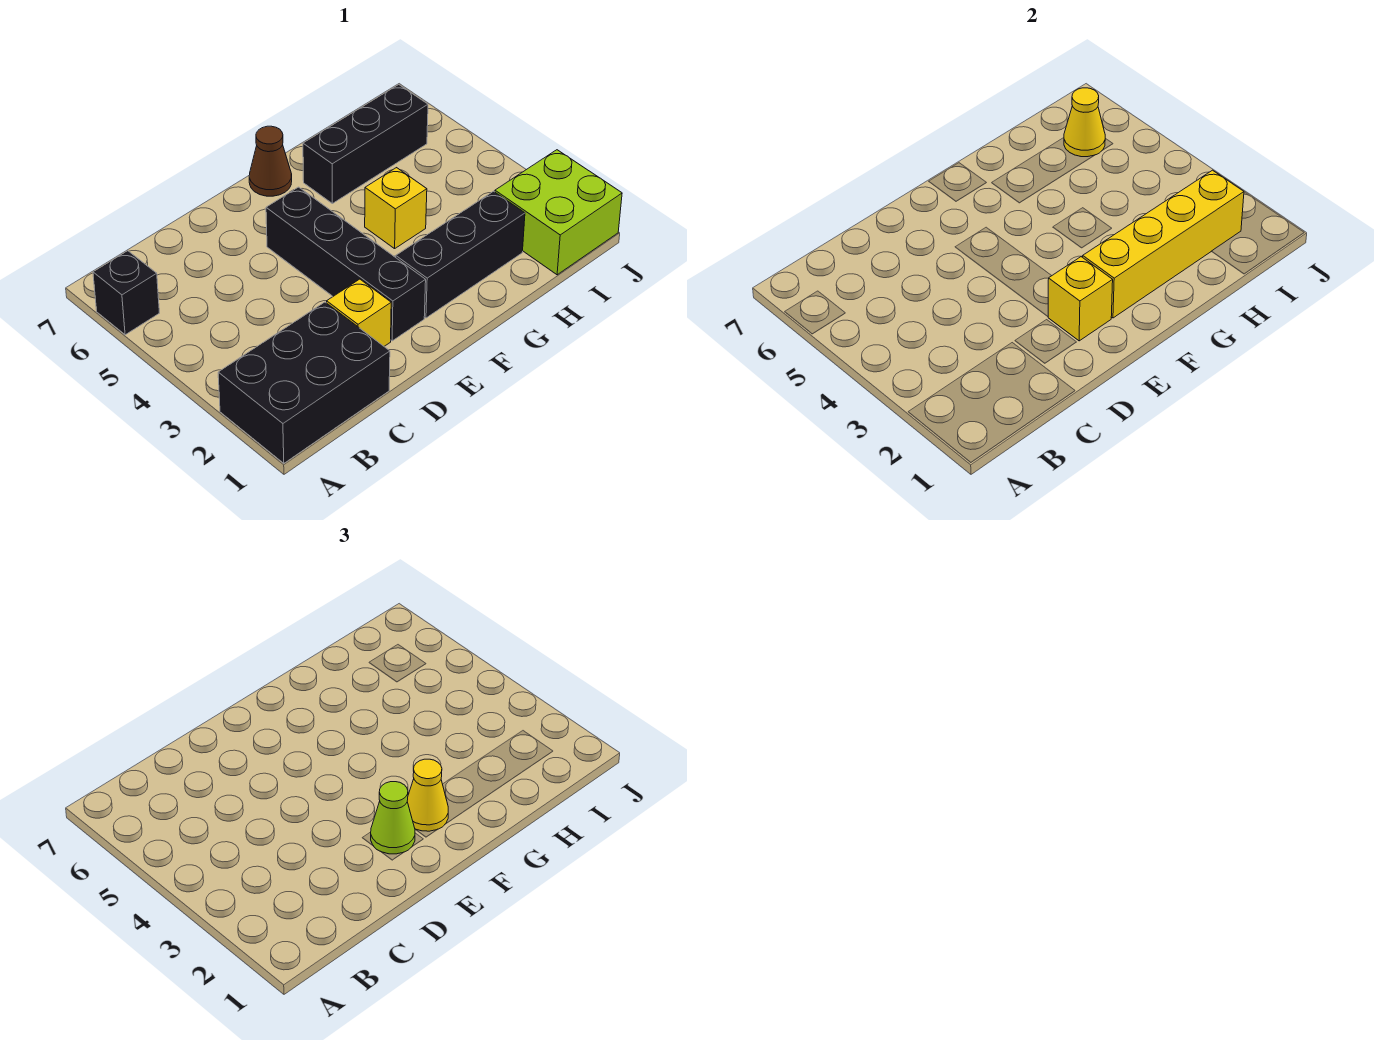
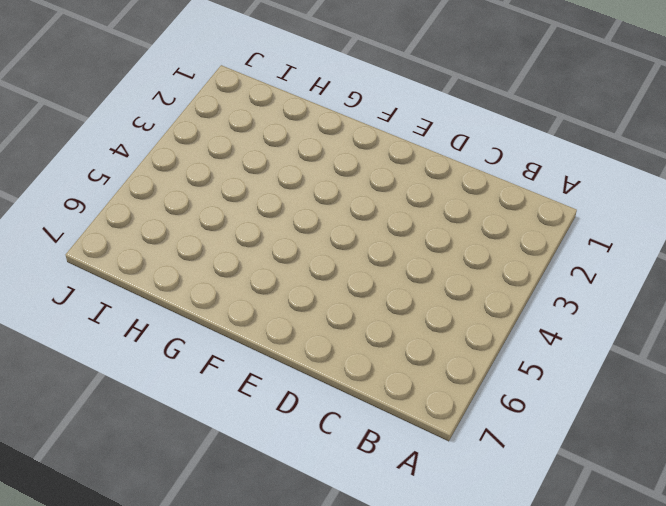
none -> black brick A1:C2 level 1
none -> black brick A6 level 1
none -> yellow brick D2 level 1

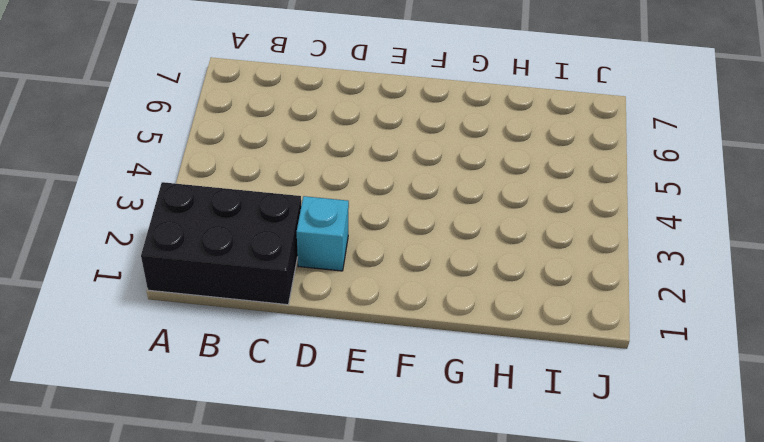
cyan brick D2 level 1 -> yellow brick D2 level 1
none -> black brick A6 level 1
none -> black brick E2:E5 level 1
none -> black brick F2:H2 level 1

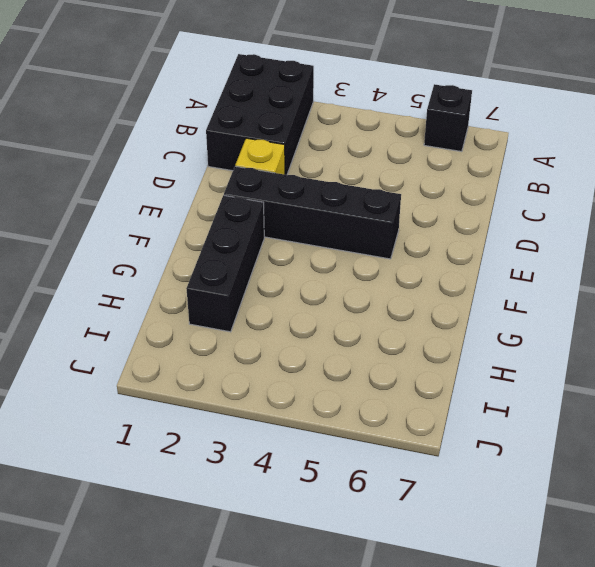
none -> brown cone F7 level 1
none -> yellow brick G4 level 1
none -> black brick G6:I6 level 1

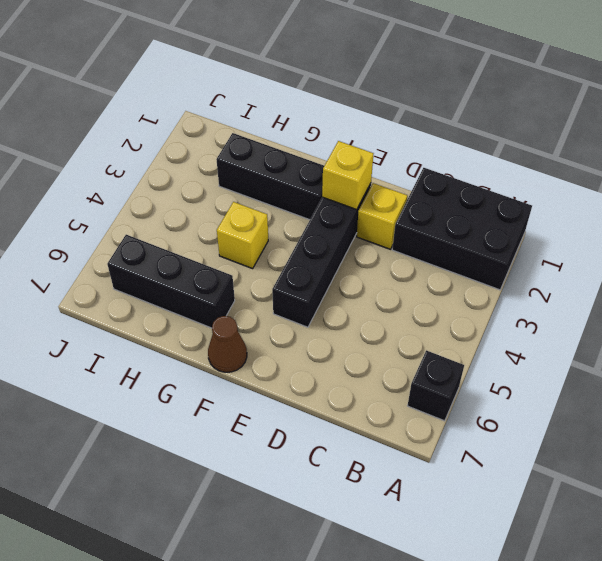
none -> lime brick I1:J2 level 1
none -> yellow brick F2:I2 level 2
none -> yellow cone I6 level 2

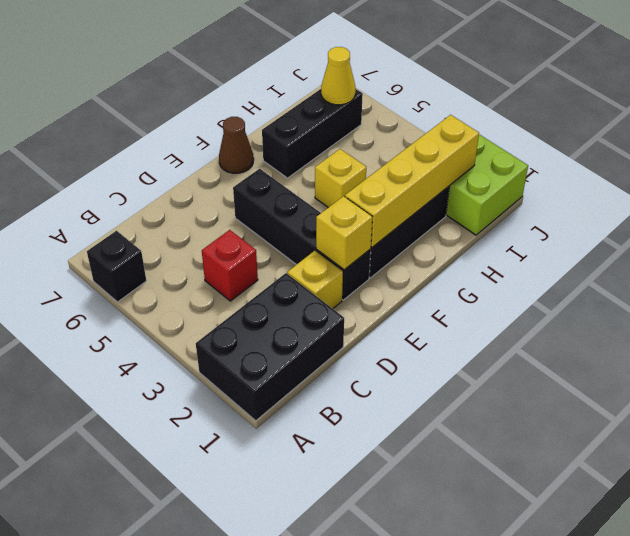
red brick C4 level 1 -> none
none -> lime cone E2 level 3
none -> yellow cone F2 level 3

